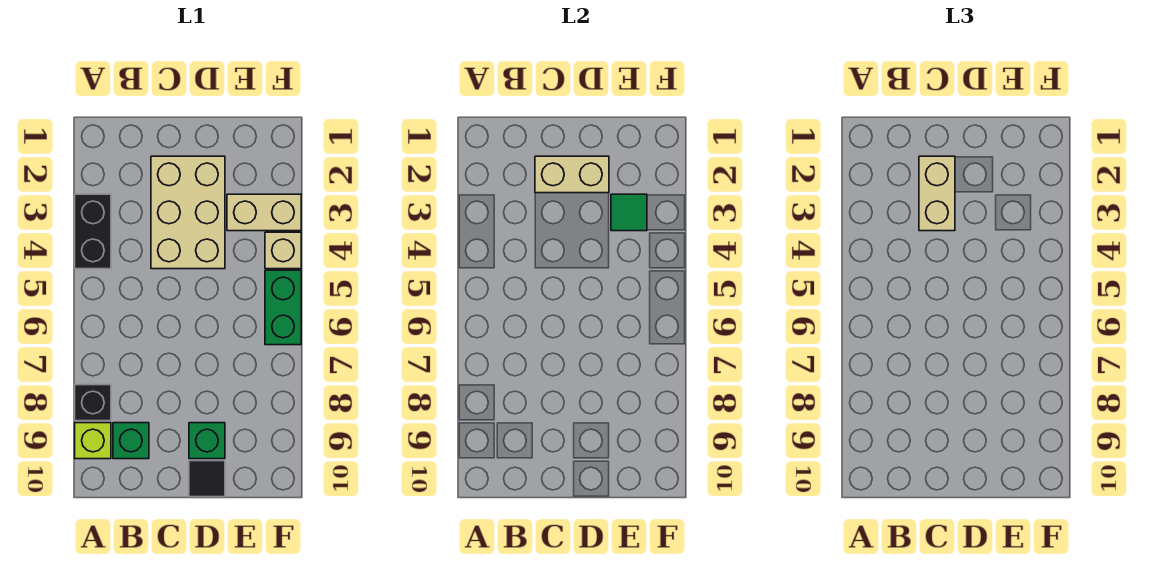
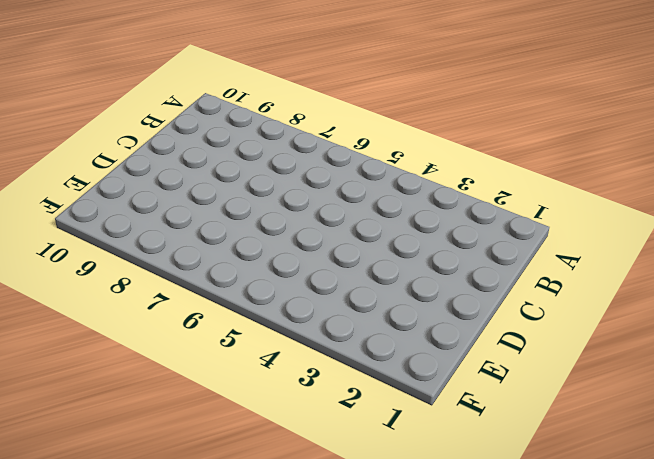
none -> black brick A3:A4 level 1
none -> black brick A8 level 1
none -> lime brick A9 level 1

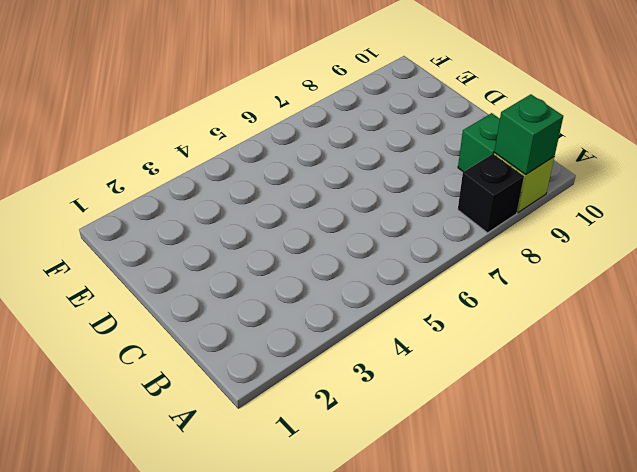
green brick A9 level 2 -> green brick D9 level 1
none -> black brick A3:A4 level 1
none -> tan brick C2:D4 level 1
none -> black tile D10 level 1

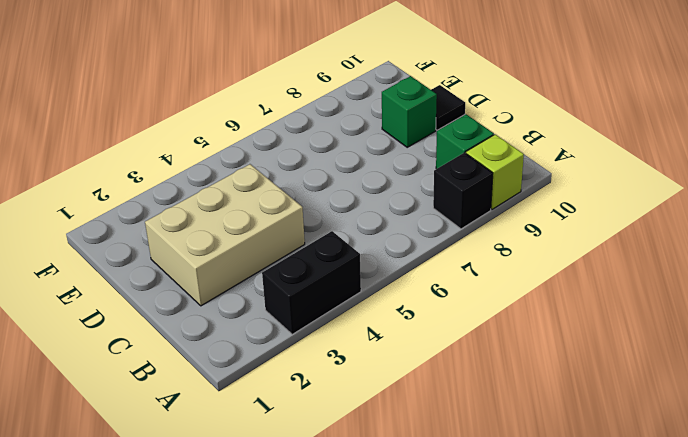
none -> tan brick E3:F3 level 1
none -> tan brick F4 level 1
none -> green brick F5:F6 level 1

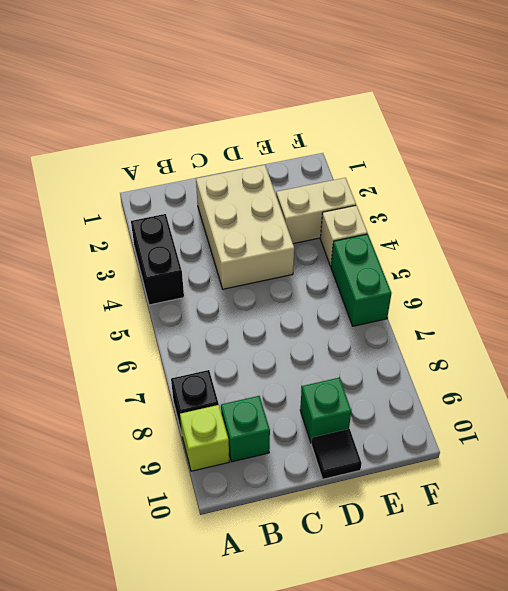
none -> tan brick C2:D2 level 2
none -> green tile E3 level 2
none -> tan brick C2:C3 level 3

